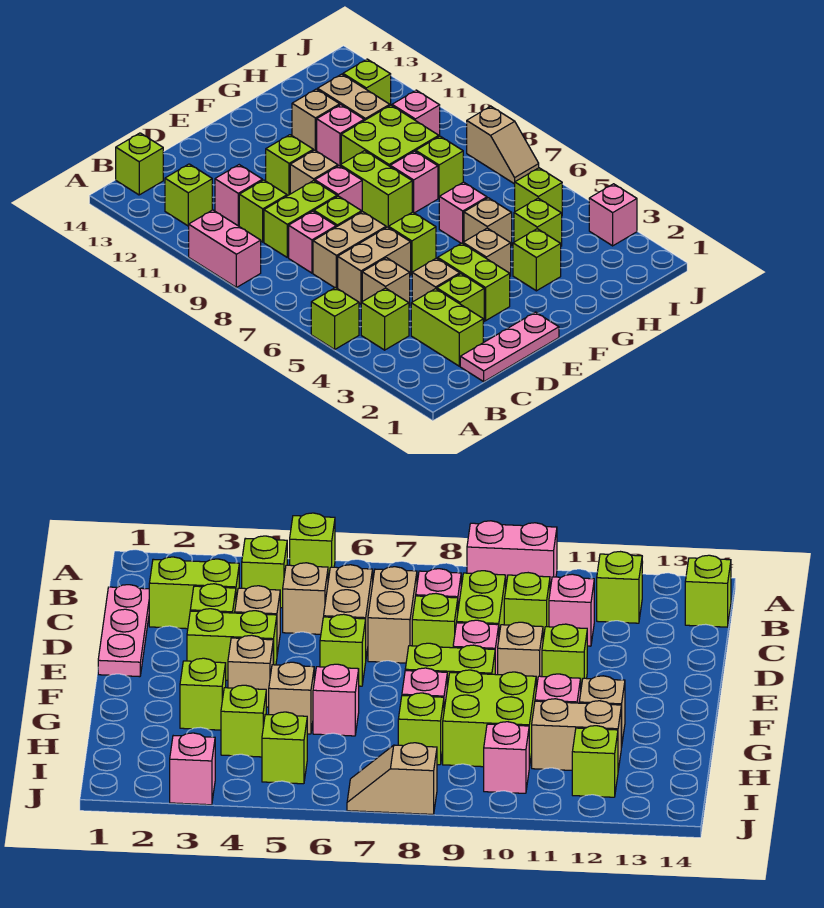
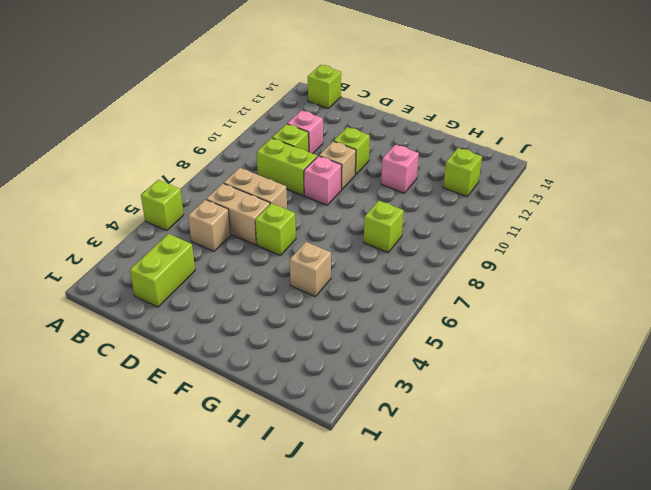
none -> pink brick A9:A10 level 1
none -> lime brick B4 level 1
none -> lime brick B12 level 1
none -> pink plate C1:E1 level 1

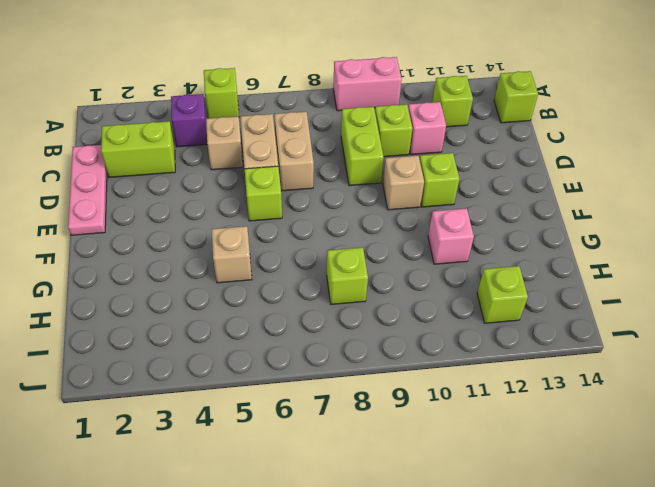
purple brick B4 level 1 -> lime brick B4 level 1
none -> pink brick C8 level 1
none -> lime brick D3 level 1
none -> tan brick D4 level 1
none -> lime brick D8 level 1

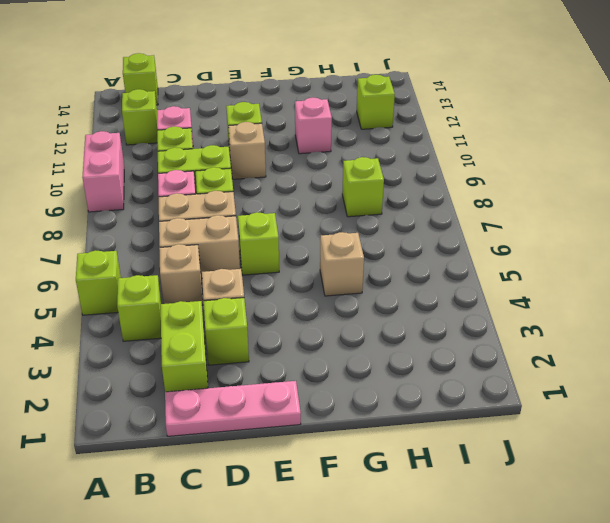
none -> lime brick E3:E4 level 1
none -> pink brick E9 level 1
none -> tan brick F4 level 1
none -> lime brick F8:F9 level 1

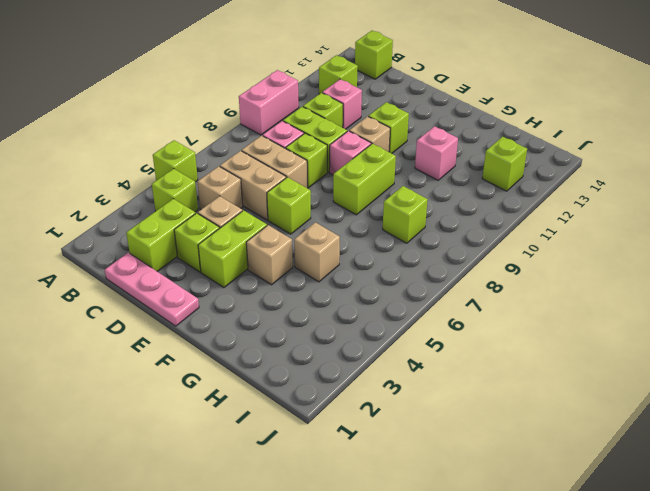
none -> lime brick G3 level 1
none -> pink brick G6 level 1
none -> pink brick G8 level 1
none -> lime brick G9:H10 level 1

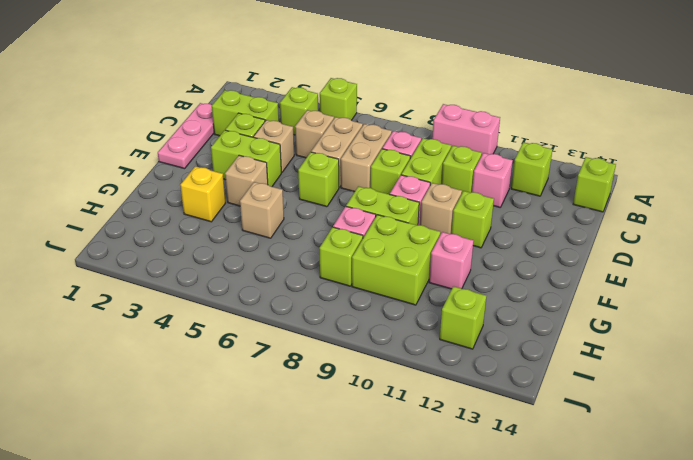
yellow brick G3 level 1 -> lime brick G3 level 1
none -> pink brick G6 level 1
none -> tan brick G12 level 1
none -> lime brick H4 level 1
none -> tan brick H11:H12 level 1

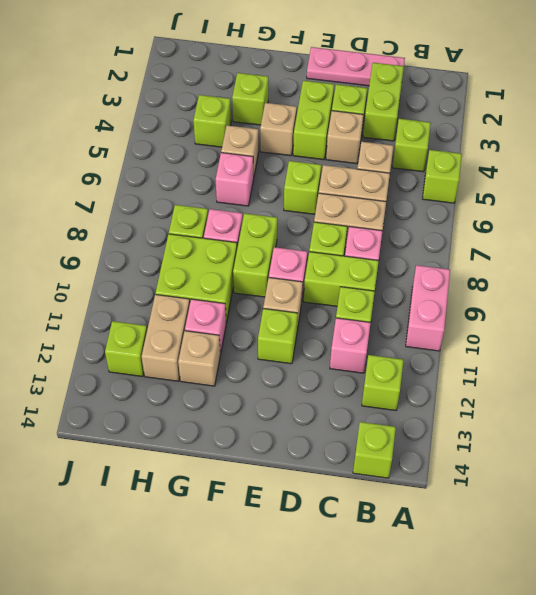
none -> lime brick I5 level 1
none -> pink brick I10 level 1
none -> pink brick J3 level 1
none -> tan slope J7:J8 level 1 top 8

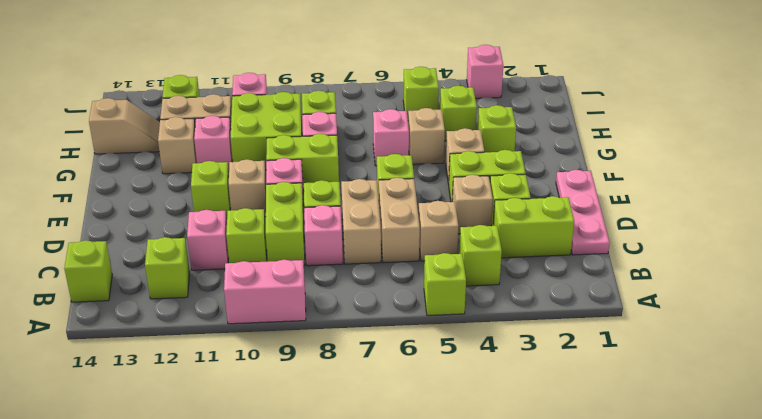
tan slope H13:H14 level 1 top 14 -> tan slope J7:J8 level 1 top 8

